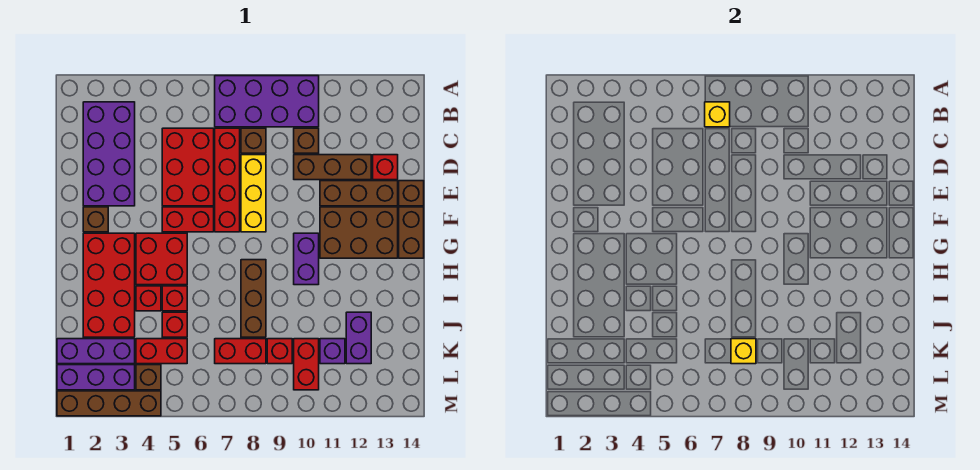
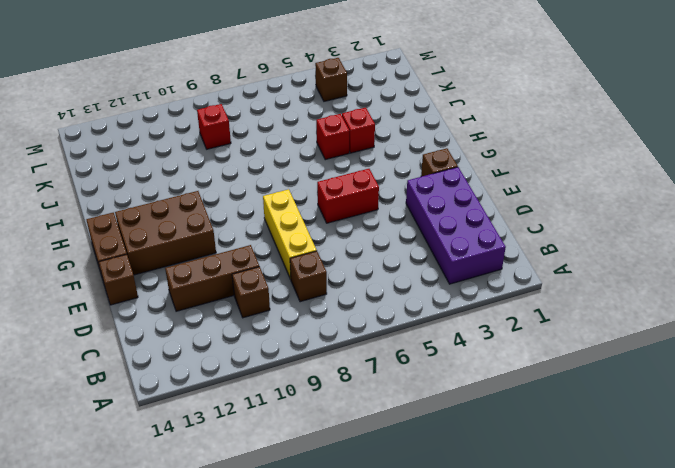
none -> purple brick A7:B10 level 1
none -> red brick C5:E6 level 1
none -> red brick C7:F7 level 1
none -> red brick D13 level 1

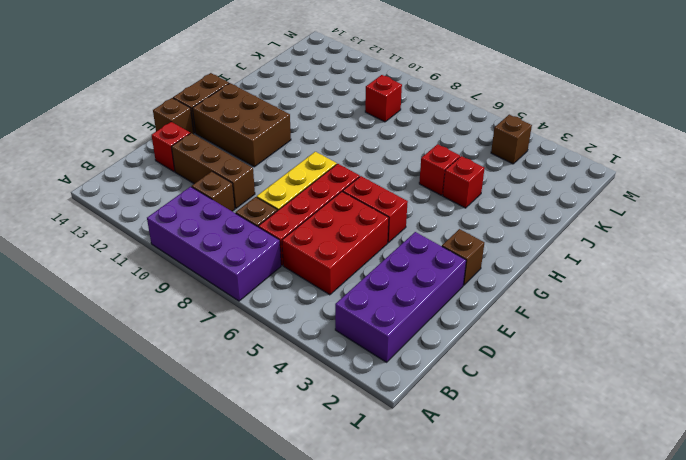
none -> brown brick E11:E13 level 1
none -> red brick G2:J3 level 1
none -> red brick G4:H5 level 1
none -> purple brick G10:H10 level 1

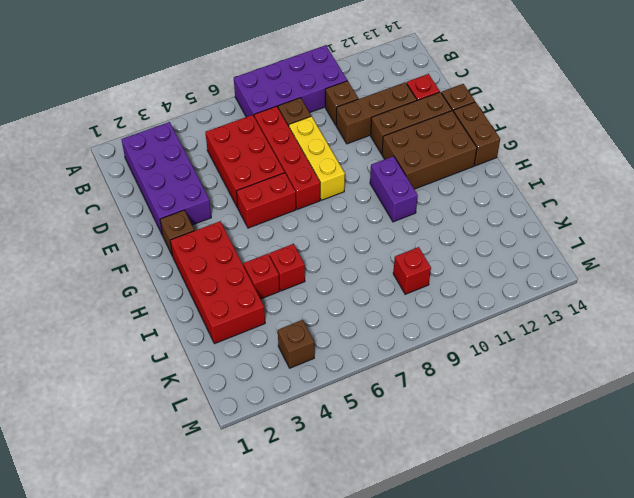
none -> red brick G4:H5 level 1
none -> brown brick H8:J8 level 1
none -> red brick J5 level 1
none -> purple brick J12:K12 level 1

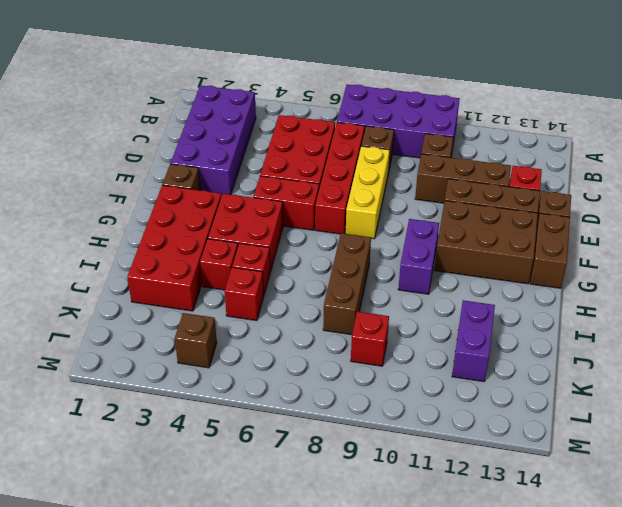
none -> purple brick K1:K3 level 1
none -> red brick K4:K5 level 1
none -> red brick K7:K8 level 1
none -> red brick K10:L10 level 1

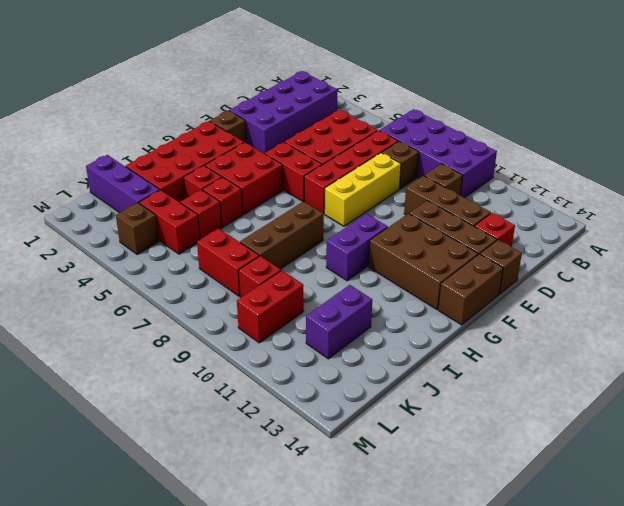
none -> purple brick K11 level 1
none -> purple brick L1:L3 level 1
none -> brown brick M1:M4 level 1
none -> yellow brick B7 level 2

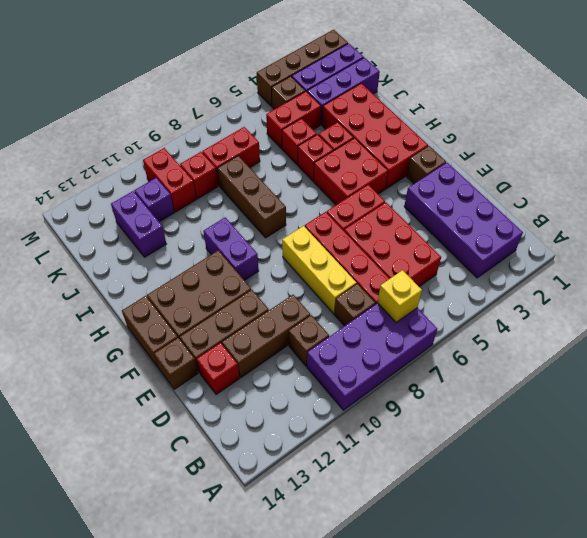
none -> yellow brick K8 level 2

